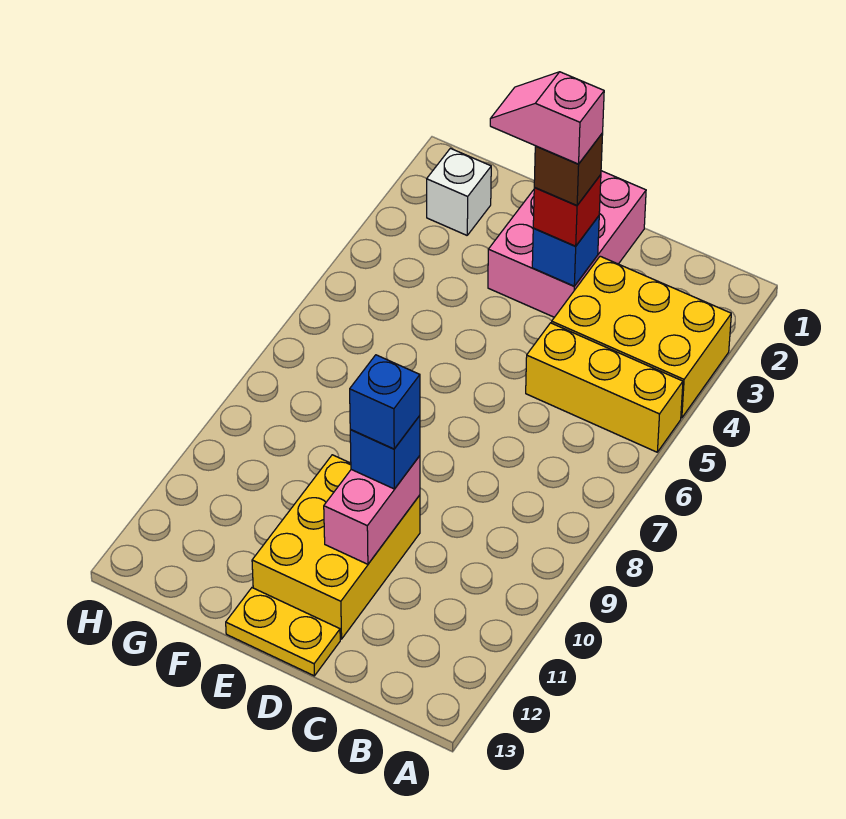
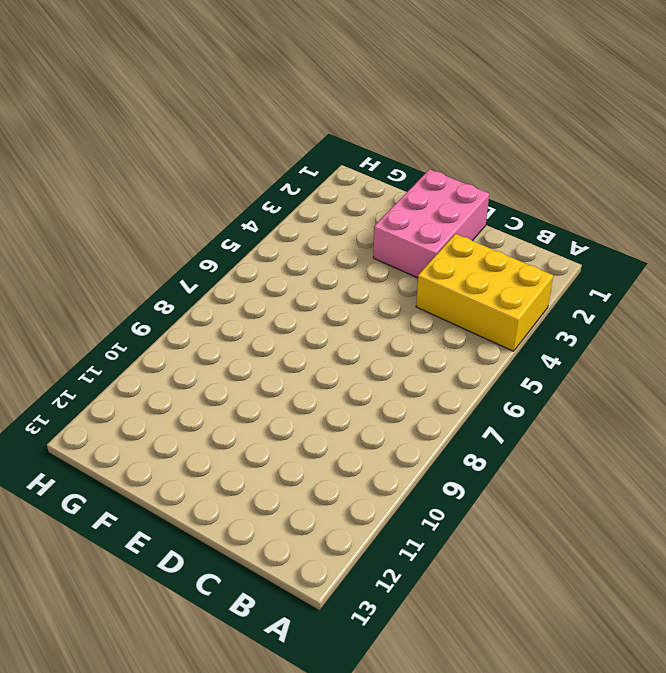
none -> yellow brick A5:C5 level 1
none -> yellow brick D10:E12 level 1
none -> yellow plate D13:E13 level 1

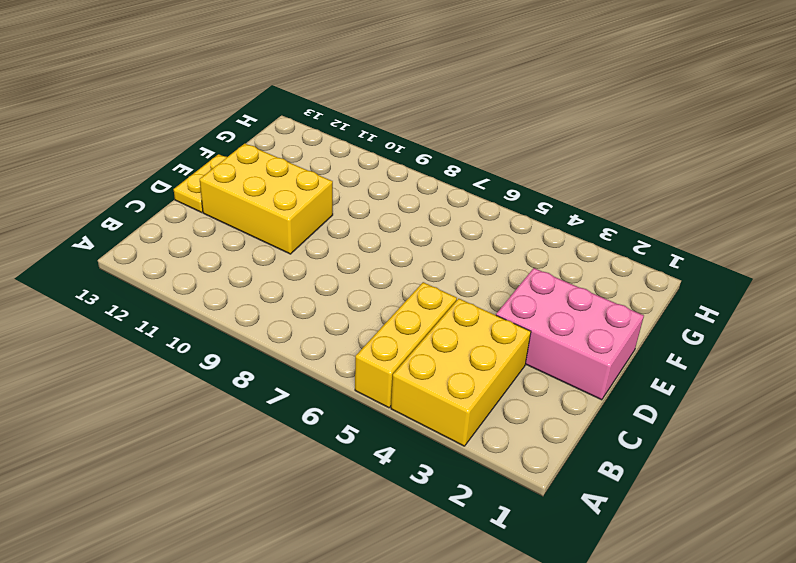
none -> white brick G2 level 1
none -> blue brick D3 level 2
none -> pink brick D10:D11 level 2

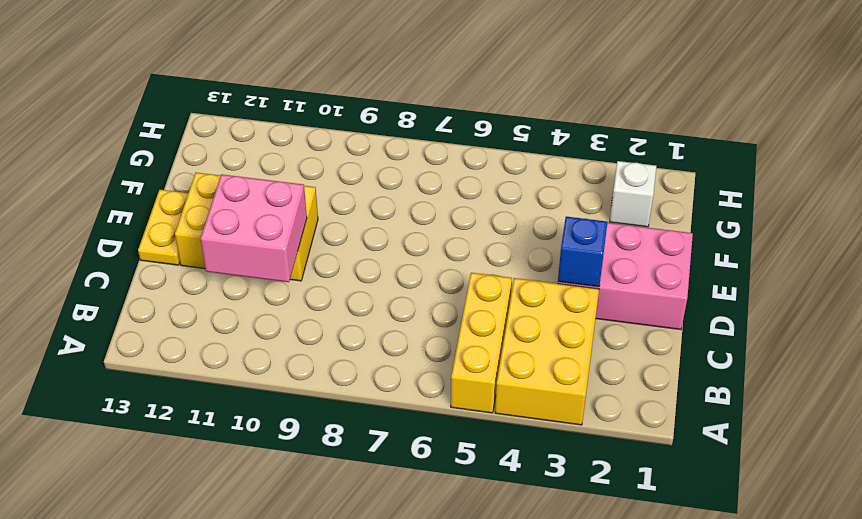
pink brick C10:D11 level 2 -> pink brick D10:D11 level 2
none -> red brick D3 level 3
none -> blue brick D10 level 3
none -> brown brick D3 level 4

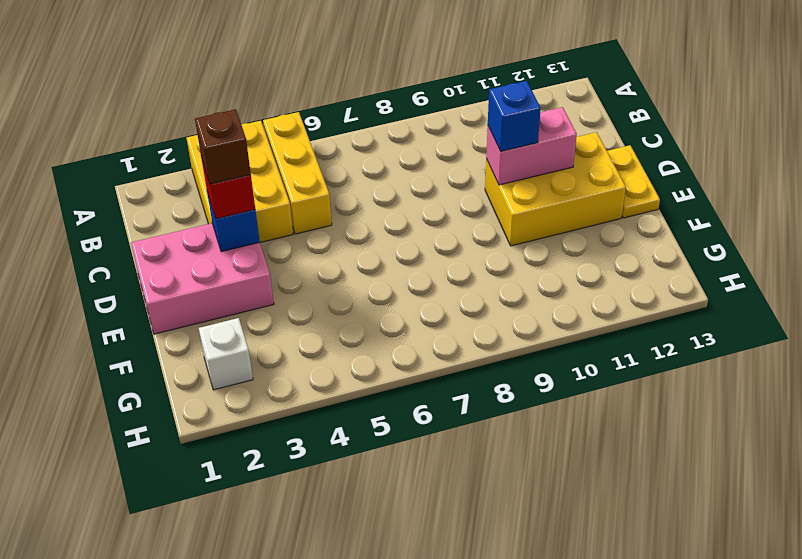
none -> blue brick D10 level 4
none -> pink slope D3:E3 level 5 top D

